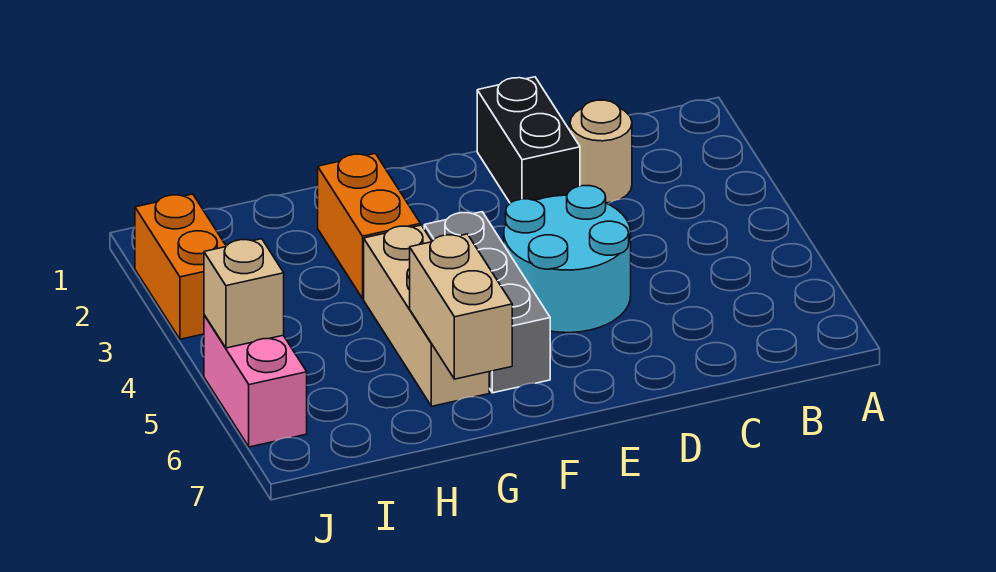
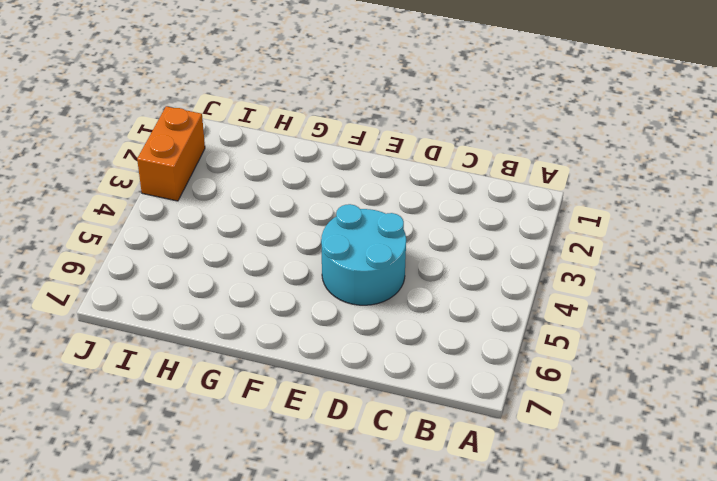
none -> tan round brick C2 level 1
none -> black brick D1:D2 level 1

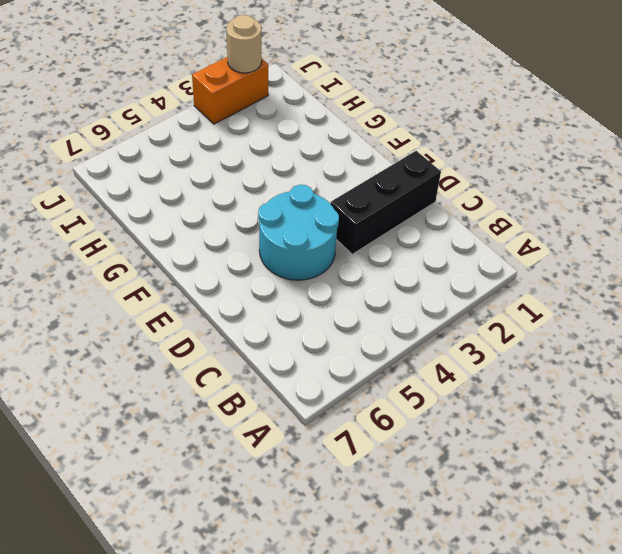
black brick D1:D3 level 1 -> black brick D1:D2 level 1
tan round brick J2 level 2 -> tan round brick C2 level 1
none -> grey brick F4:F6 level 1
none -> orange brick G2:G3 level 1

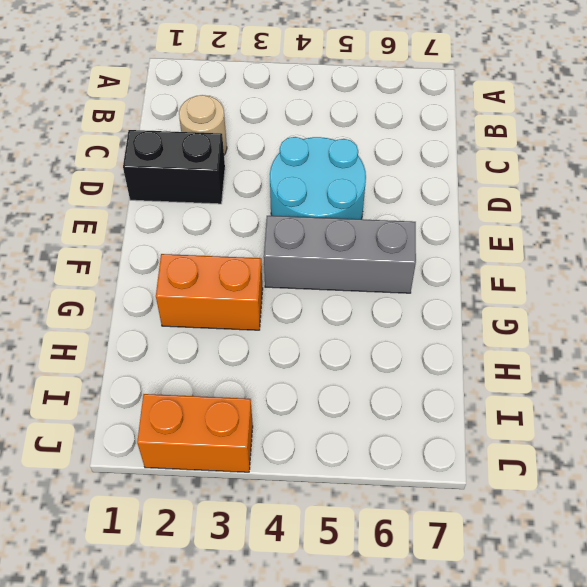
none -> tan brick G4:G6 level 1
none -> pink brick J5:J6 level 1

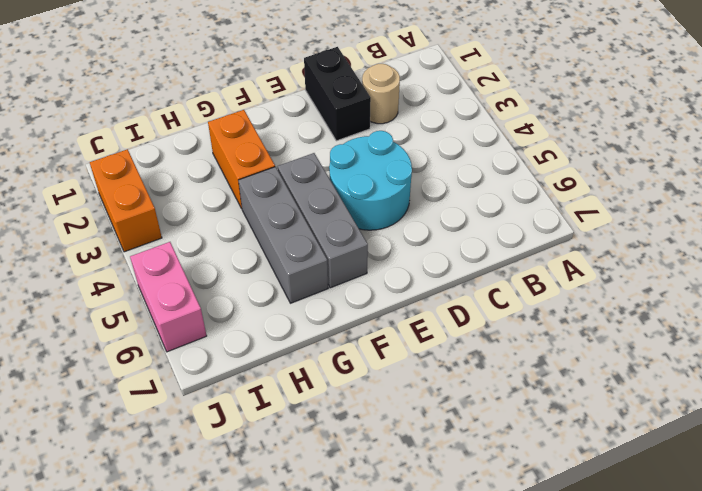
grey brick G4:G6 level 1 -> tan brick G4:G6 level 1
none -> tan brick G6:G7 level 2
none -> tan brick J5 level 2

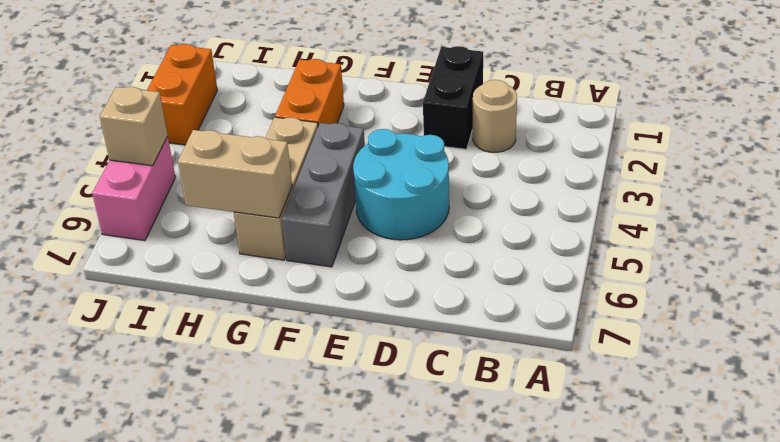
tan brick G6:H6 level 2 -> tan brick G6:G7 level 2

